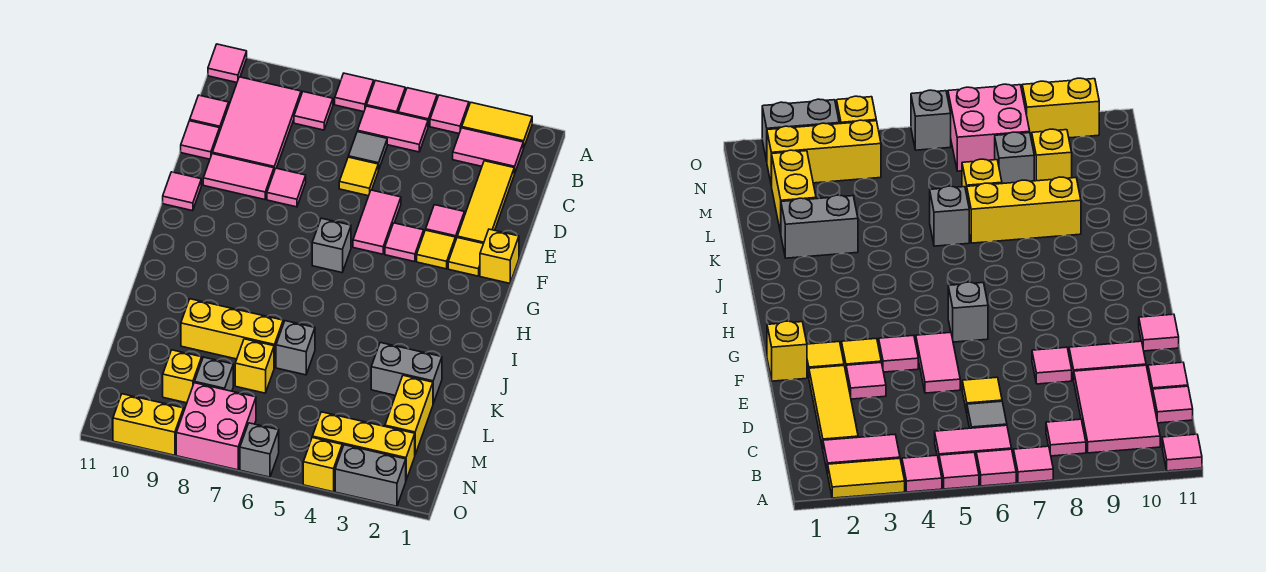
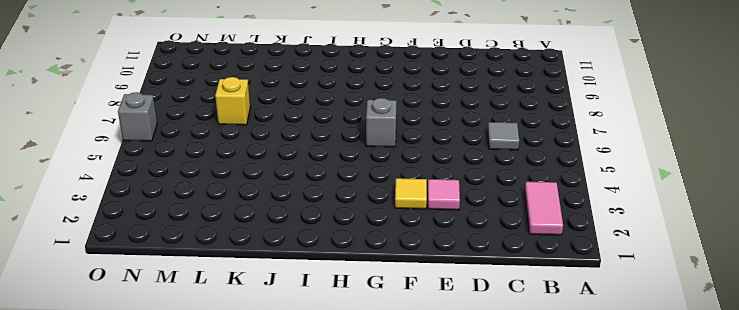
none -> yellow tile A2:A3 level 1
none -> pink tile A4 level 1
none -> pink tile A5 level 1
none -> pink tile A6 level 1

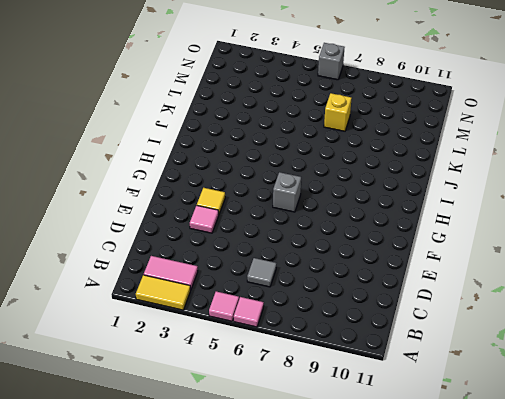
none -> pink tile A4 level 1
none -> pink tile A7 level 1
none -> pink tile A11 level 1
none -> pink tile B5:B6 level 1

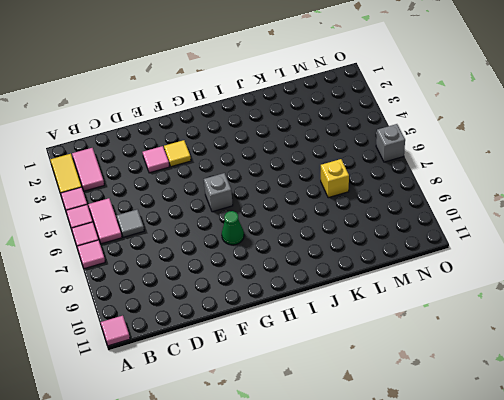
green cone G8 level 1 -> none
none -> pink tile B8 level 1
none -> pink tile B9:D10 level 1
none -> yellow tile C2:E2 level 1
none -> pink tile C11 level 1

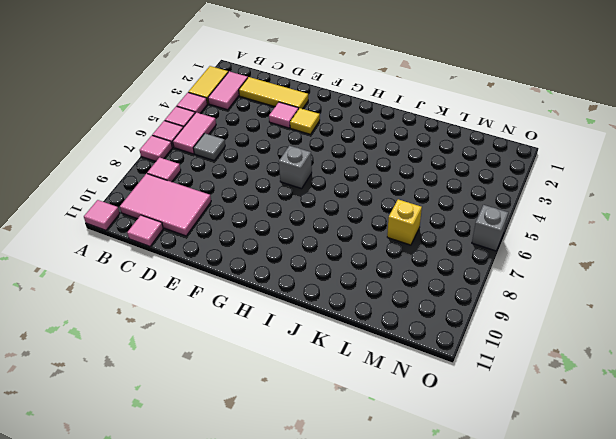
none -> yellow tile D6 level 1
none -> pink tile D11 level 1
none -> pink tile E5:F5 level 1
none -> pink tile E8 level 1

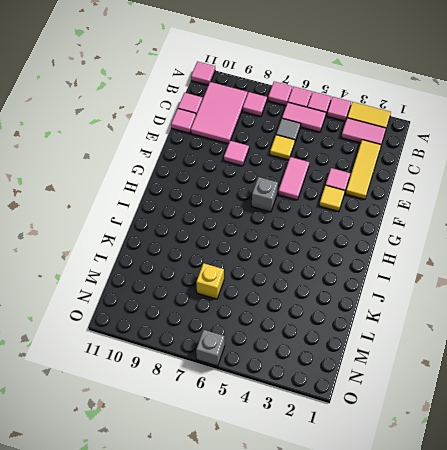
none -> pink tile E9:E10 level 1
none -> yellow brick F1 level 1
none -> yellow tile F2 level 1
none -> pink tile F4 level 1

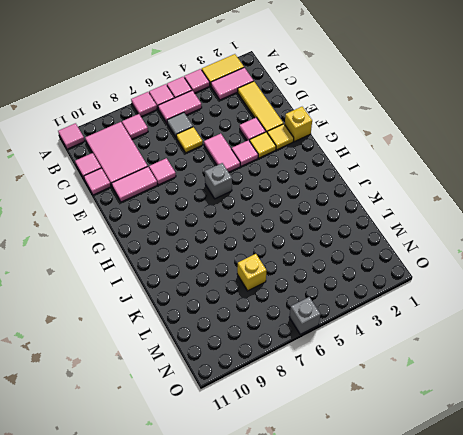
none -> pink tile F11 level 1
none -> grey brick K2:K3 level 1
none -> grey brick K6 level 1
none -> yellow brick K7:K9 level 1

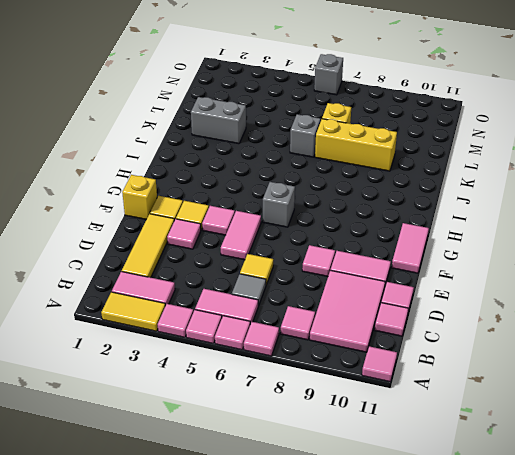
pink tile F11:G11 level 1 -> pink tile F11 level 1
none -> yellow brick L2:M2 level 1
none -> grey brick M8 level 1
none -> yellow brick M9 level 1
none -> yellow brick N2:N4 level 1

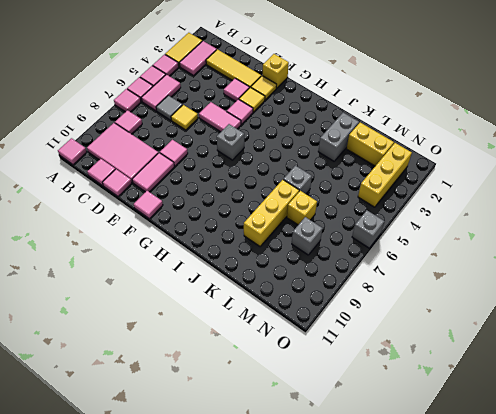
none -> yellow brick M9 level 1
none -> pink brick N7:O8 level 1
none -> grey brick O2:O3 level 1
none -> yellow brick O4 level 1

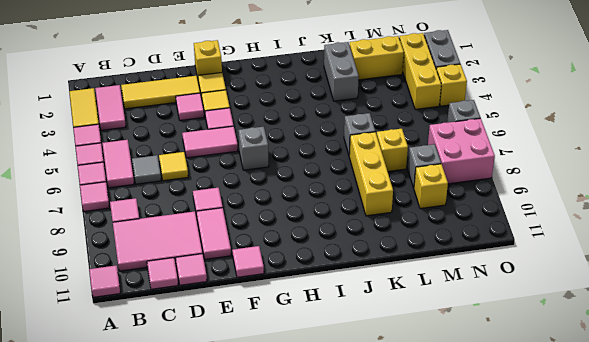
none -> yellow brick O9:O10 level 1

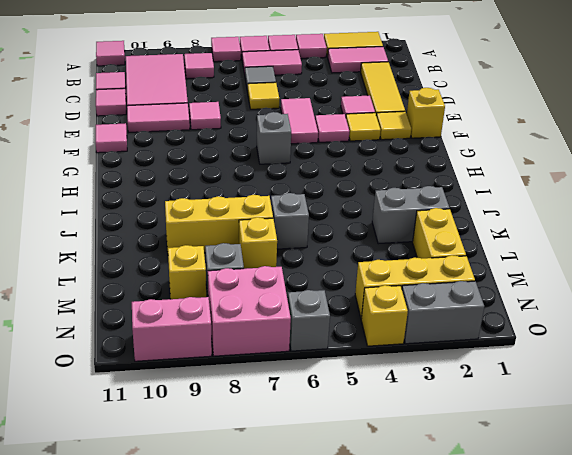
pink brick O9:O10 level 1 -> yellow brick O9:O10 level 1

